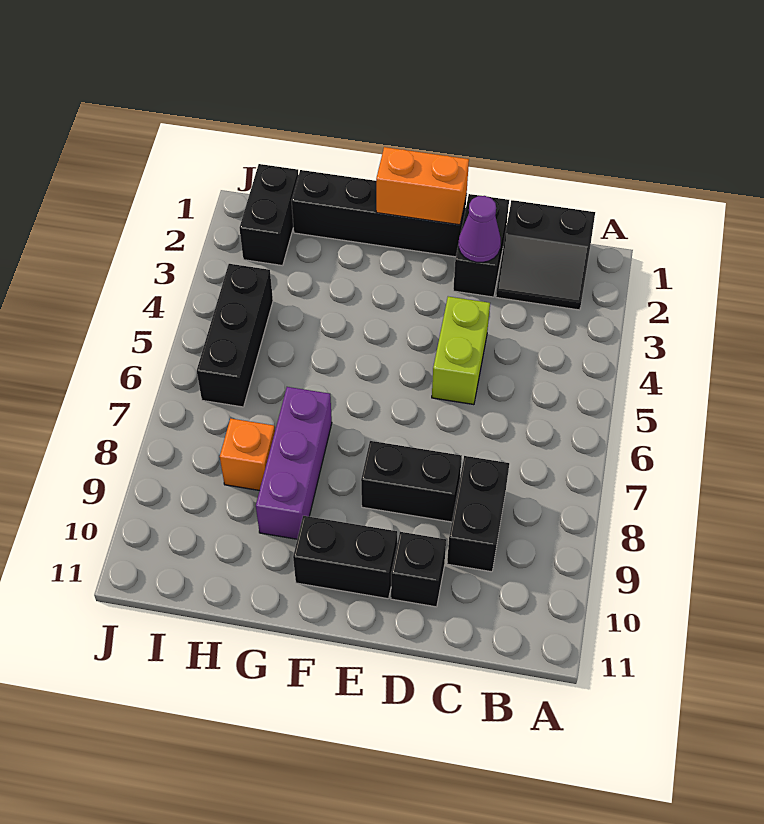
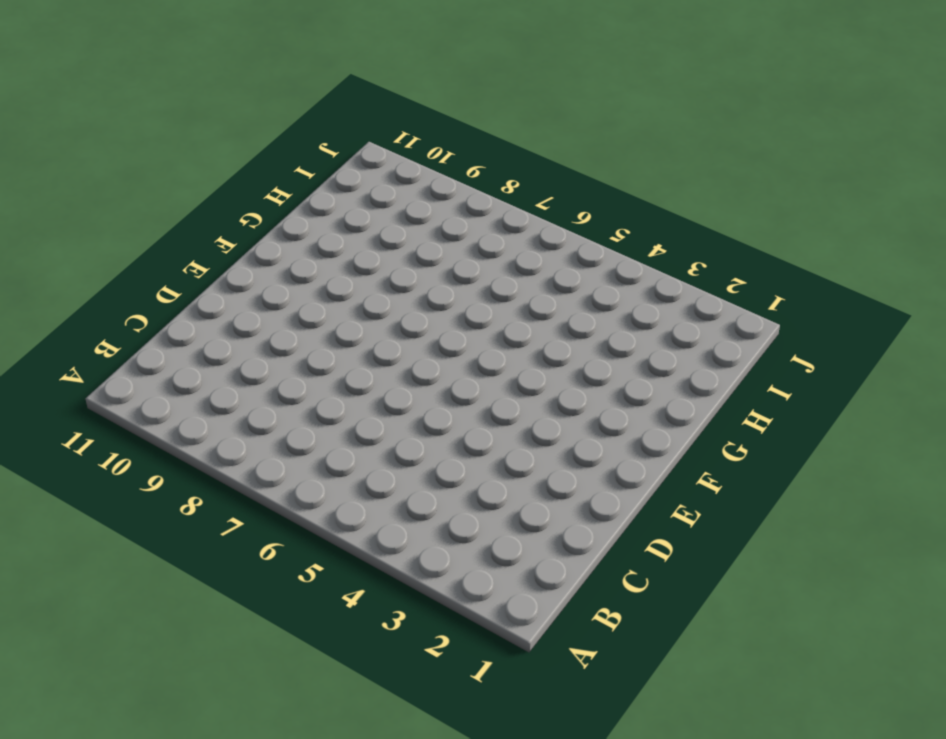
none -> black slope B1:C2 level 1 top 1
none -> black brick C8:C9 level 1
none -> black brick D1:D2 level 1

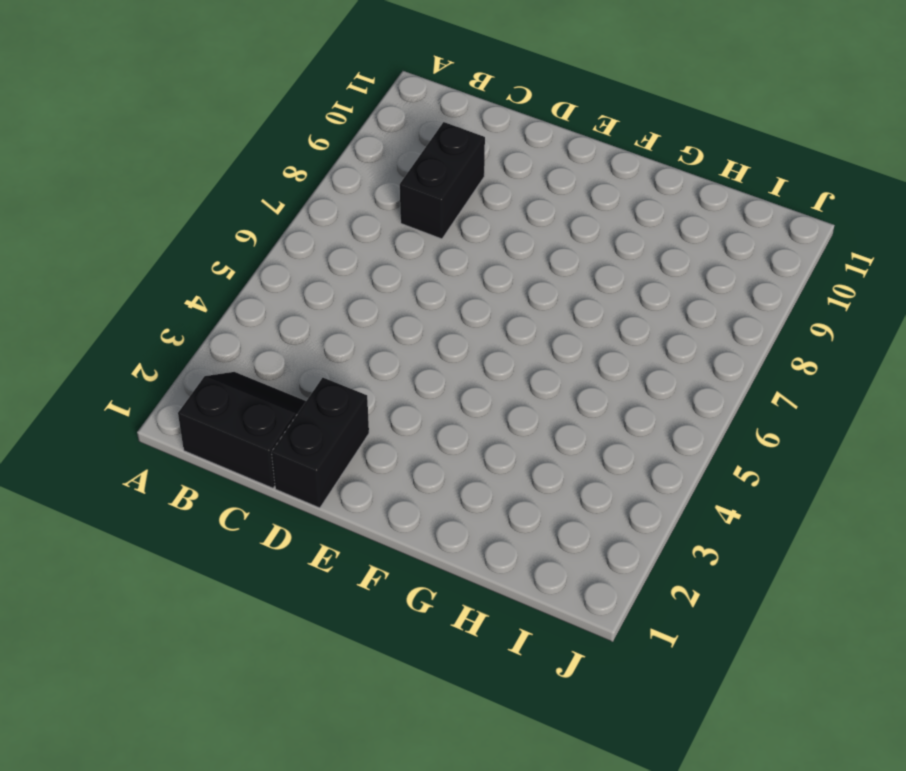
none -> lime brick D4:D5 level 1
none -> black brick D8:E8 level 1
none -> black brick D10 level 1

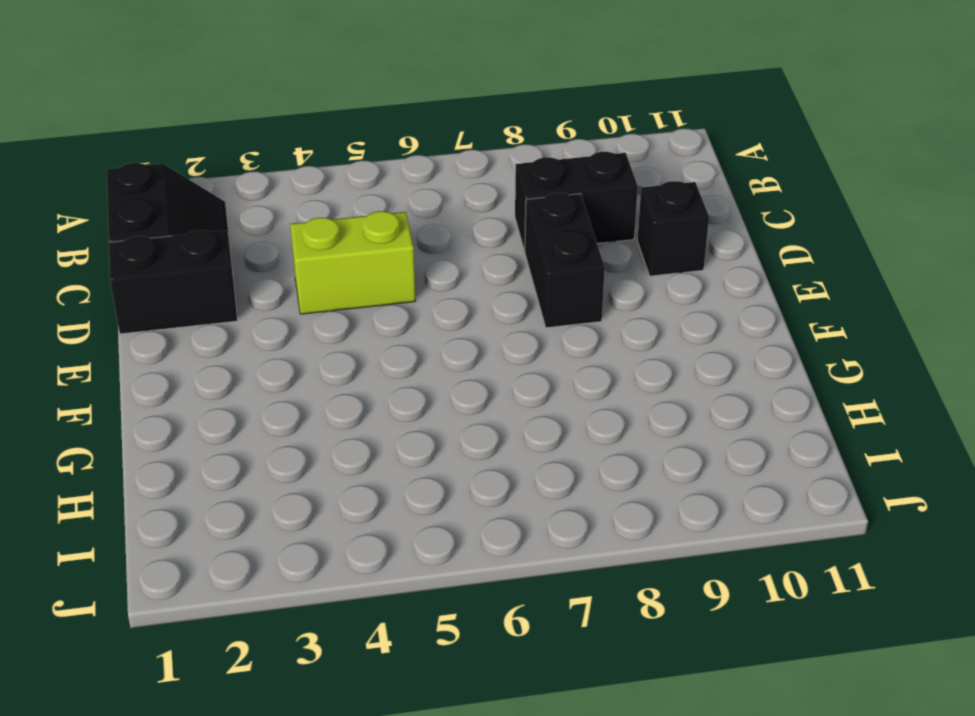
none -> black brick E1:H1 level 1
none -> black brick E10:F10 level 1
none -> purple brick G7:G9 level 1

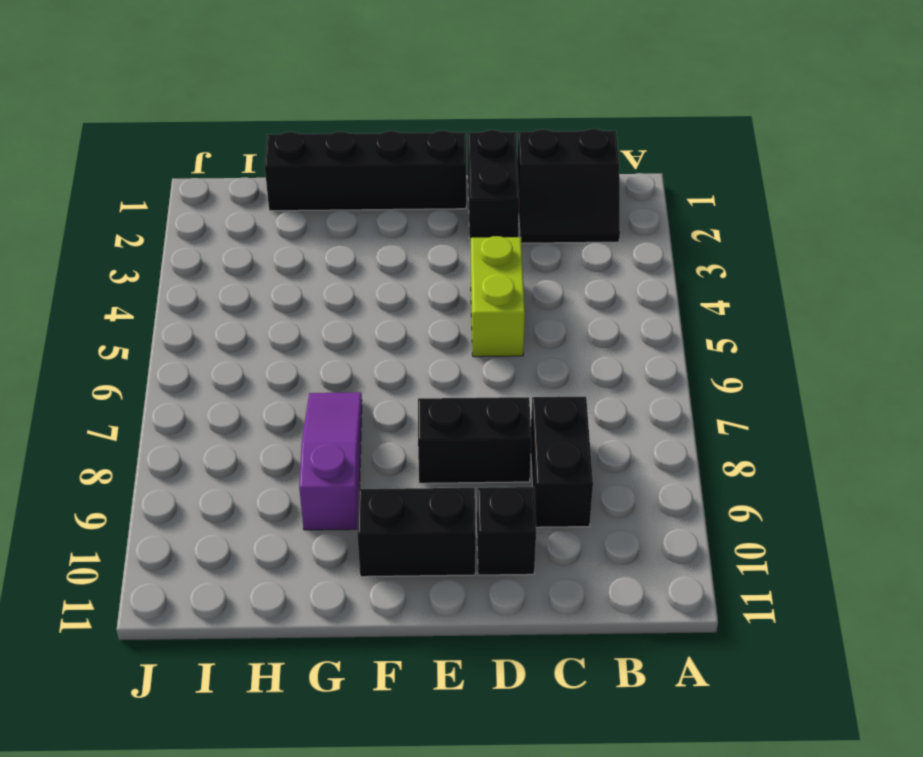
purple slope G7:G9 level 1 top 9 -> purple brick G7:G9 level 1
none -> orange brick H8 level 1
none -> black brick I1:I2 level 1
none -> black brick I4:I6 level 1

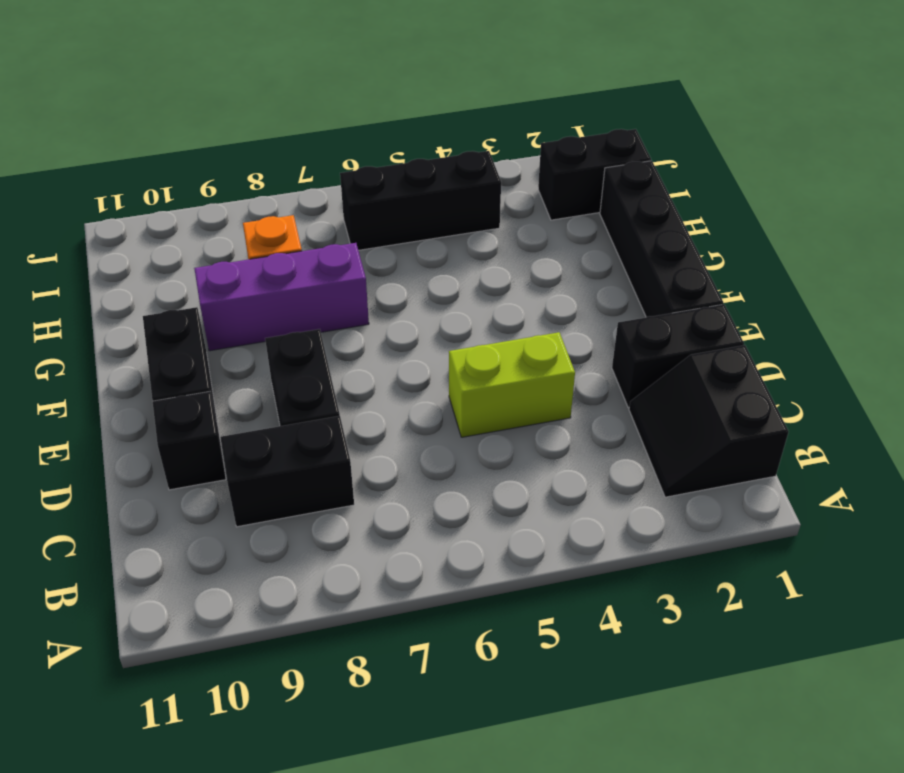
none -> purple cone D2 level 2
none -> orange brick E1:F1 level 2

